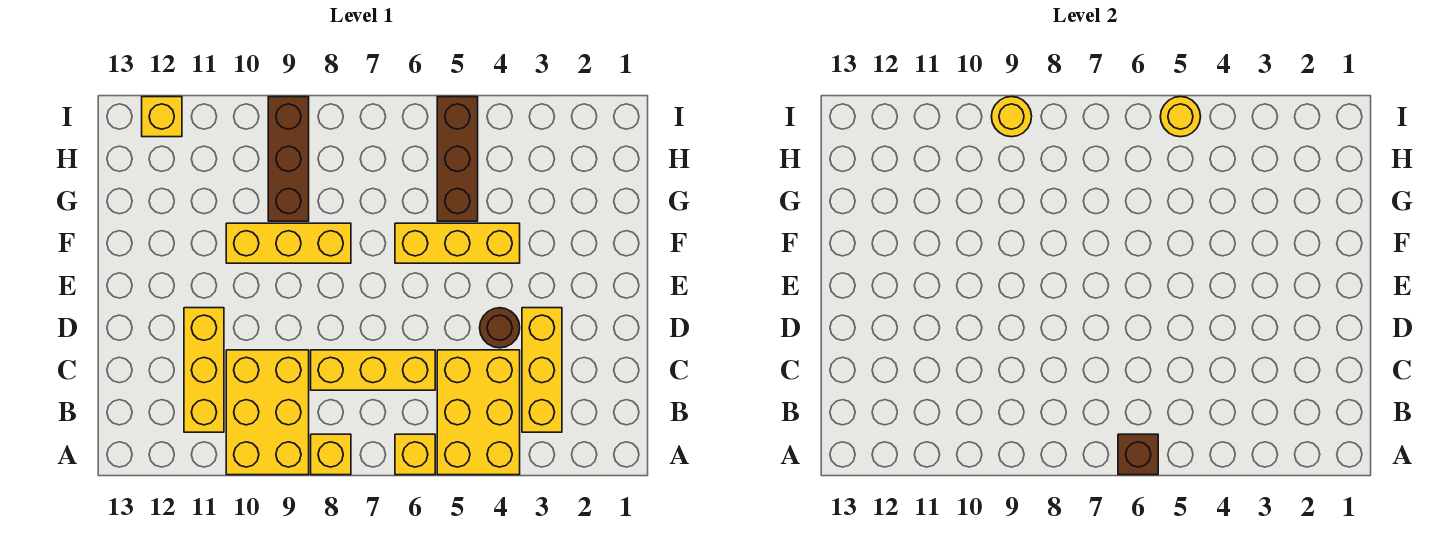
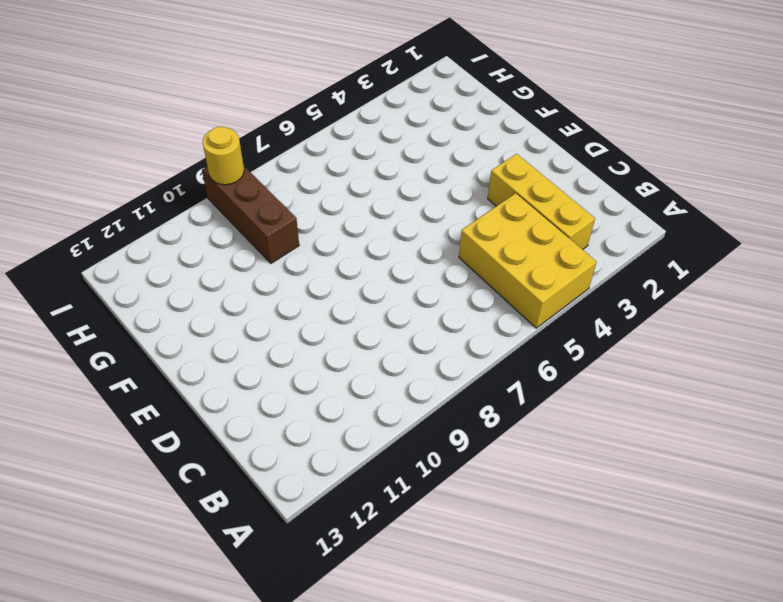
none -> yellow brick A6 level 1
none -> yellow brick A8 level 1
none -> yellow brick A9:C10 level 1

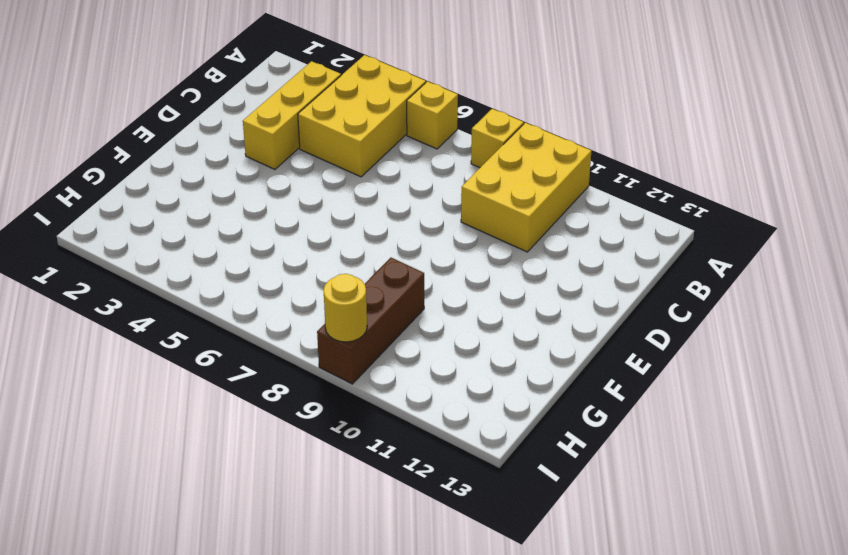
none -> yellow brick B11:D11 level 1
none -> yellow brick C6:C8 level 1
none -> brown round brick D4 level 1

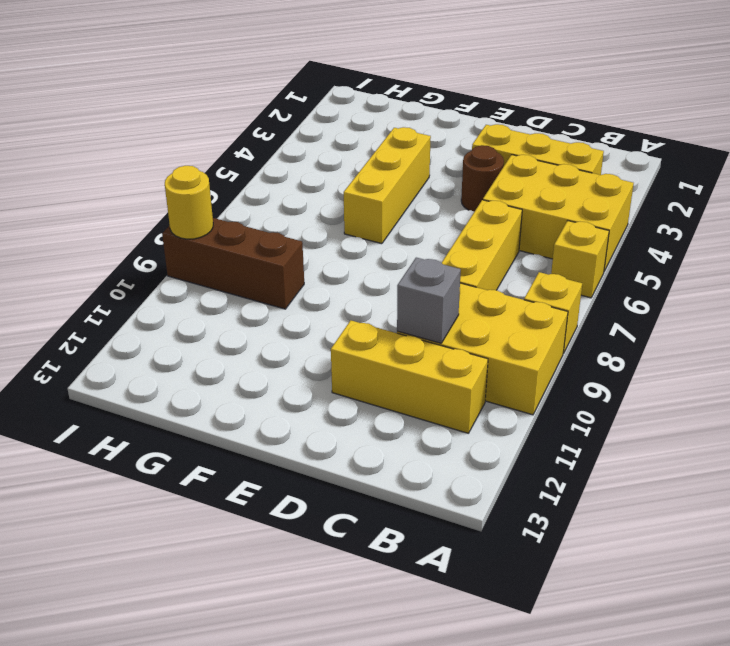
grey brick C10 level 2 -> none
none -> yellow brick F8:F10 level 1
none -> brown brick G5:I5 level 1
none -> yellow brick I12 level 1

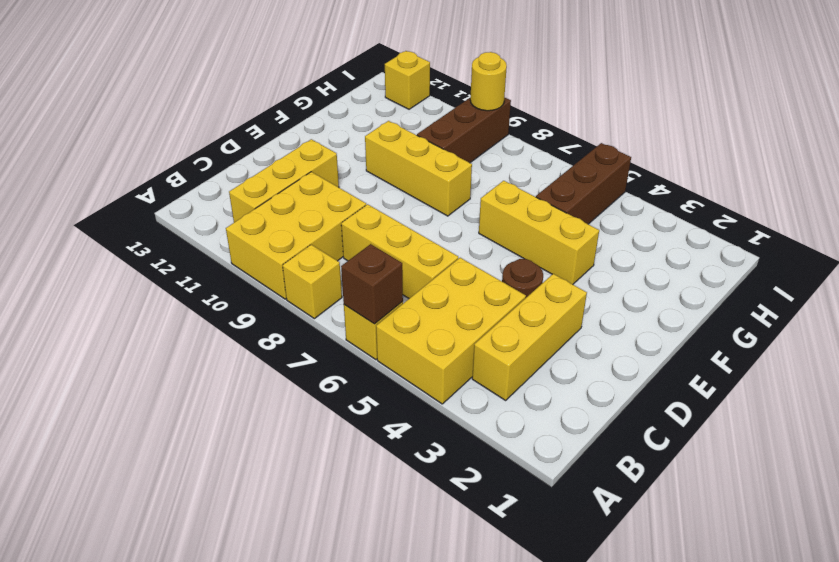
none -> yellow round brick I5 level 2

